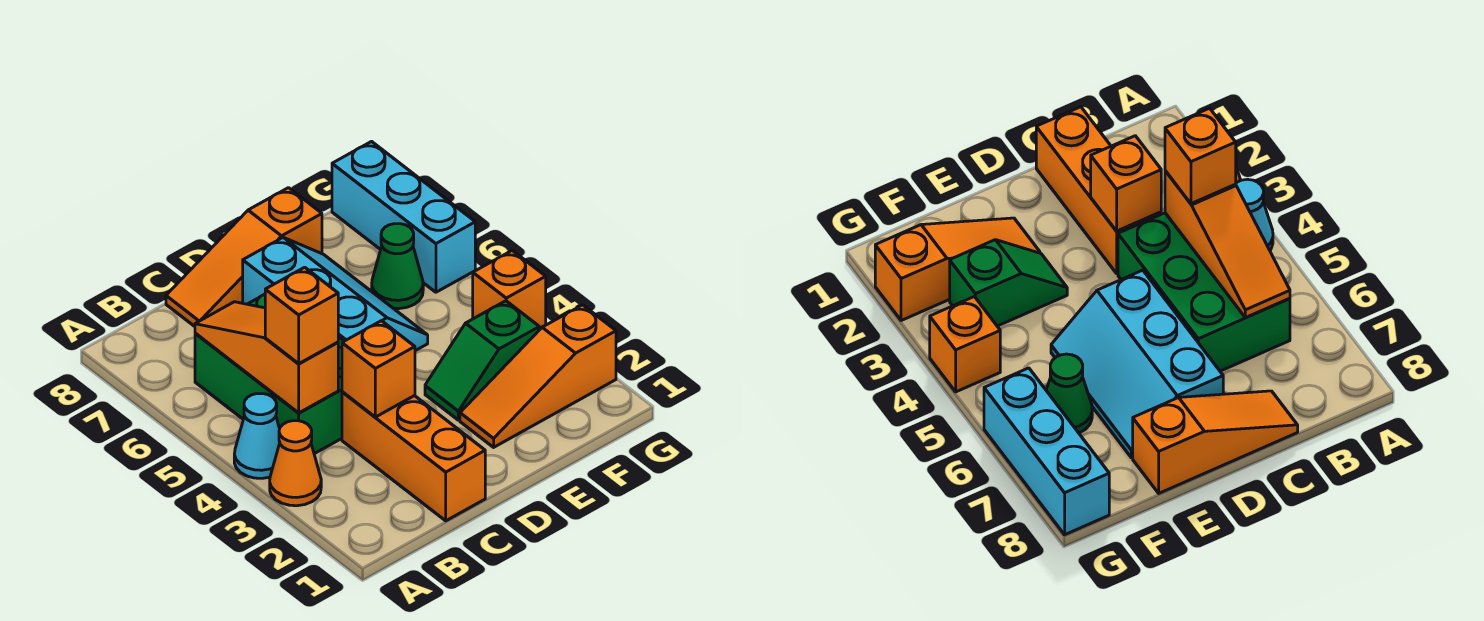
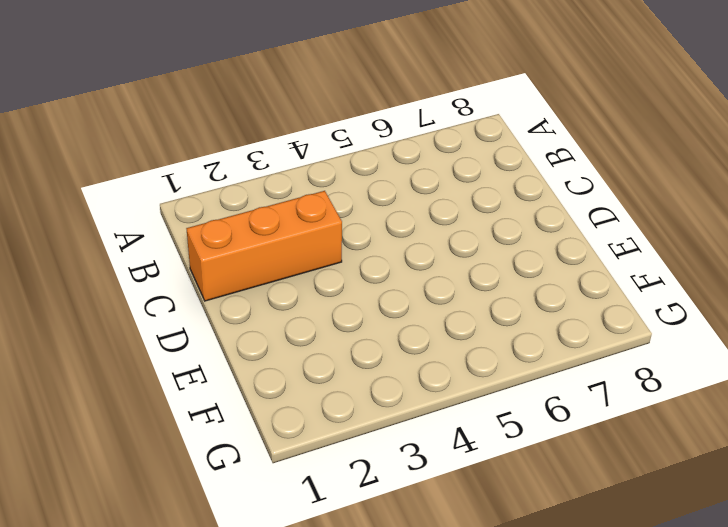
none -> orange cone A3 level 1
none -> cyan cone A4 level 1
none -> green brick B4:C6 level 1

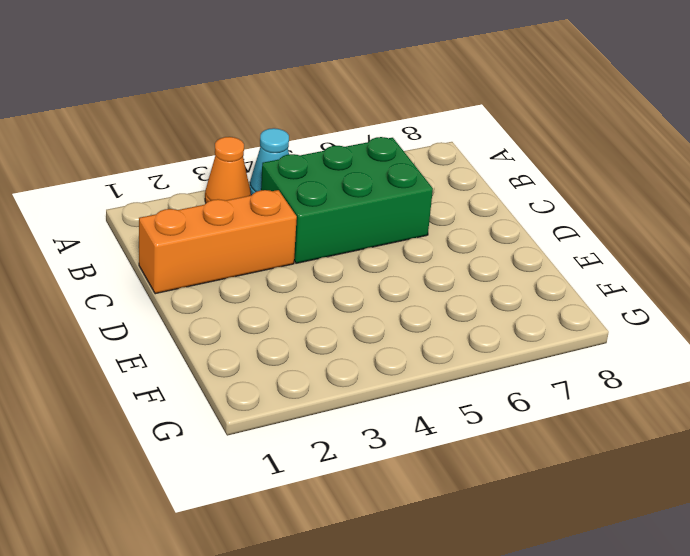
none -> orange slope C8:E8 level 1 top E
none -> cyan slope D5:E7 level 1 top D
none -> orange slope E2:G2 level 1 top G

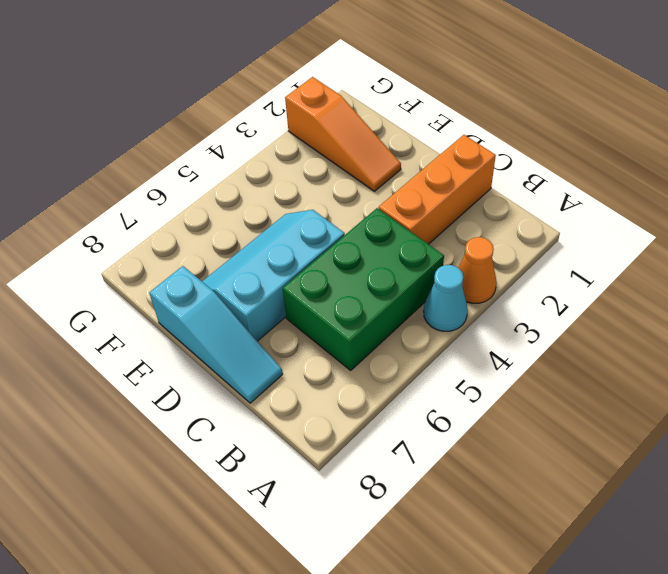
cyan slope C8:E8 level 1 top E -> orange slope C8:E8 level 1 top E
none -> green slope E3:F3 level 1 top F
none -> green cone F6 level 1
none -> orange brick G4 level 1

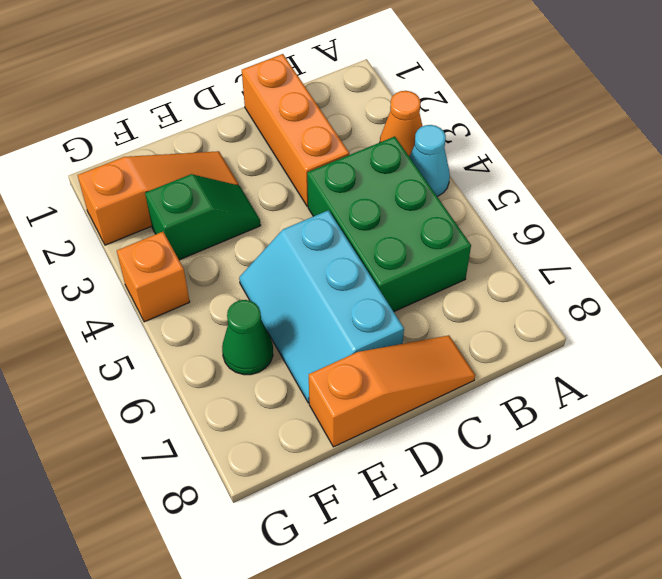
none -> cyan brick G6:G8 level 1
none -> orange slope B4:B6 level 2 top 4
none -> orange brick C3 level 2

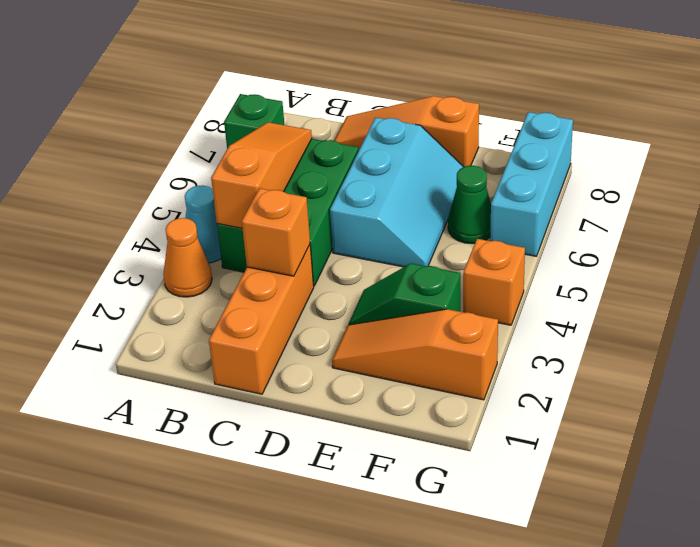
green brick A7 level 1 -> none
none -> orange brick B4 level 3

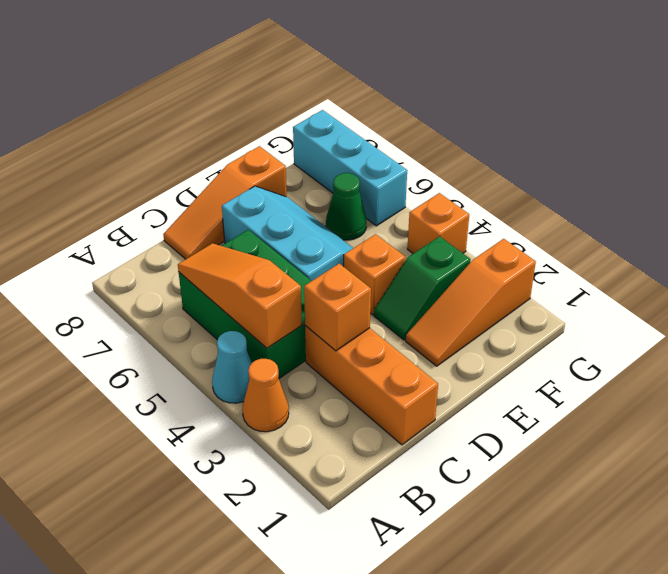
orange brick E4 level 1 -> orange brick B4 level 3

